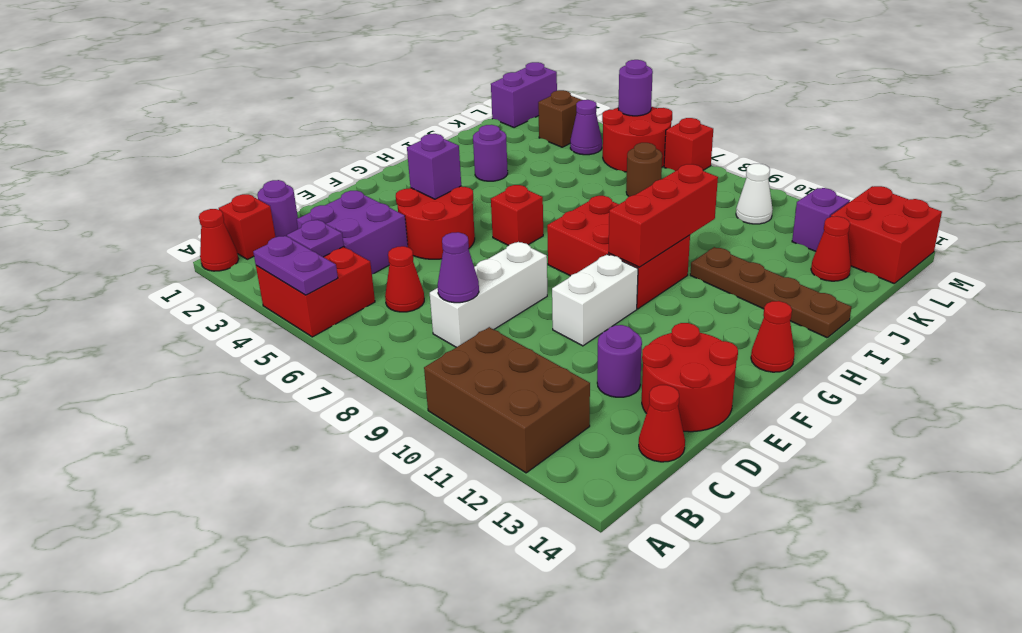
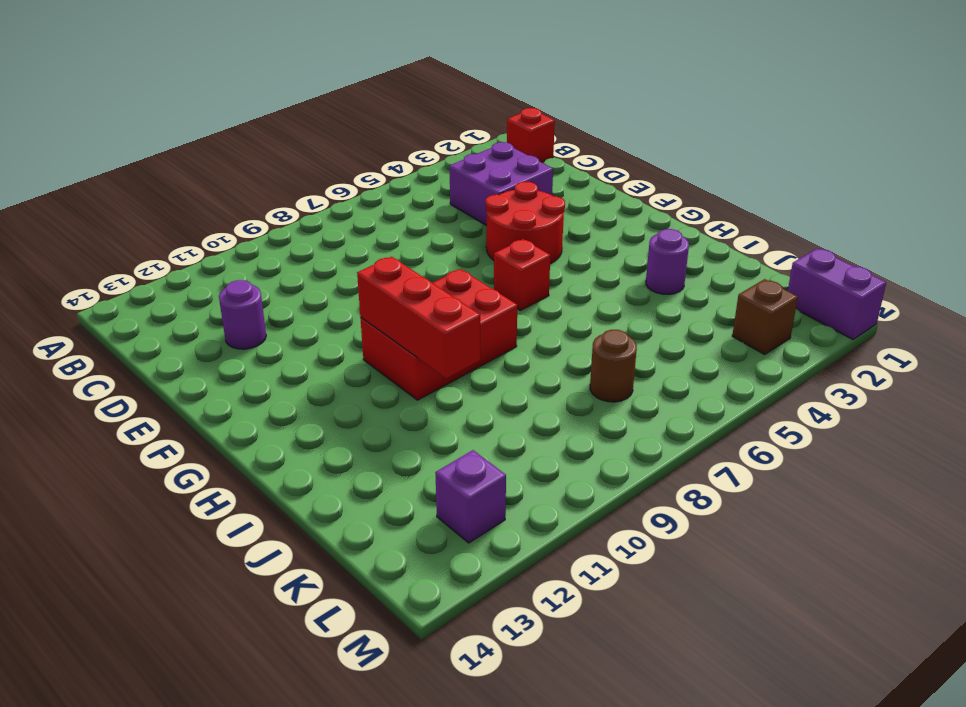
none -> red cone A1 level 1
none -> red brick A4:B5 level 1
none -> brown brick A10:B12 level 1
none -> purple round brick C1 level 1

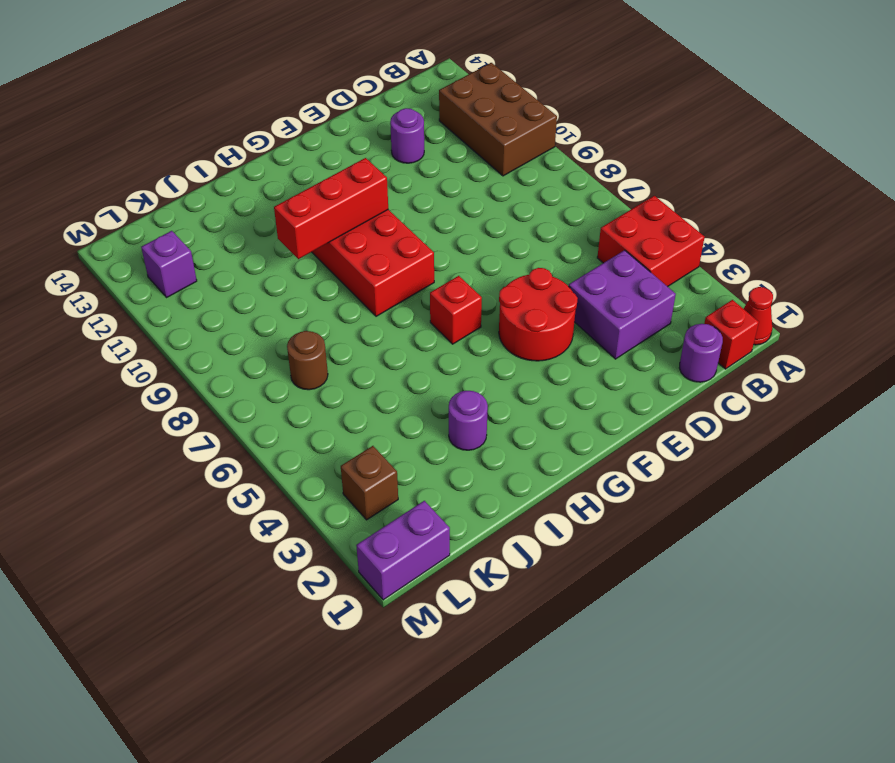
none -> red cone C6 level 1
none -> white brick C8:E8 level 1
none -> red cone C14 level 1
none -> red round brick D13:E14 level 1

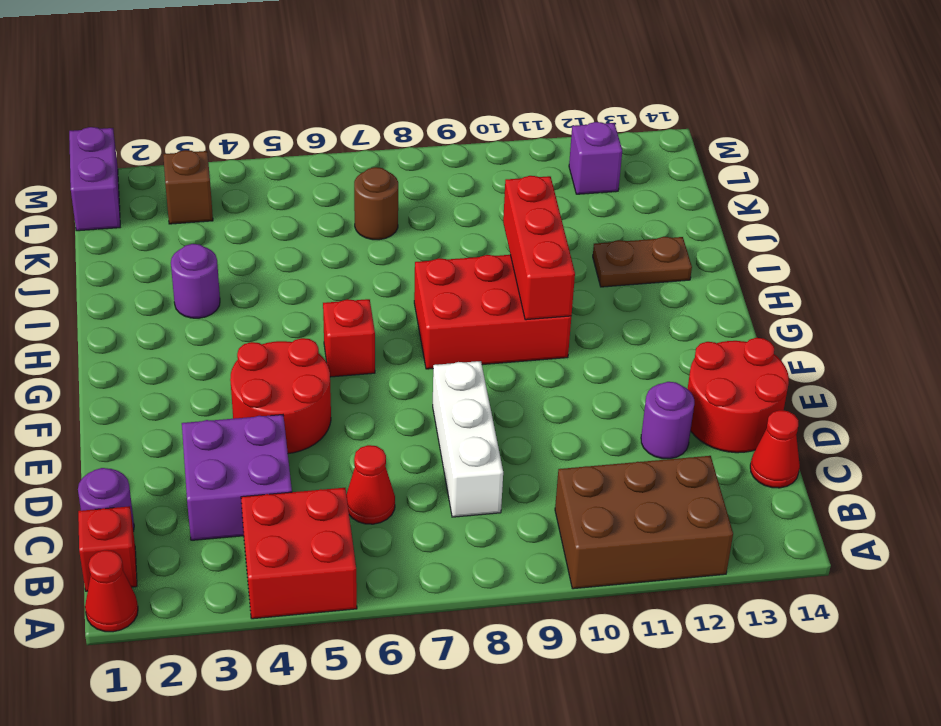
brown plate I12:I13 level 1 -> brown plate I11:I14 level 1
none -> white brick E10:F10 level 1
none -> red cone G14 level 1
none -> red cone K13 level 1
none -> purple cone L4 level 1

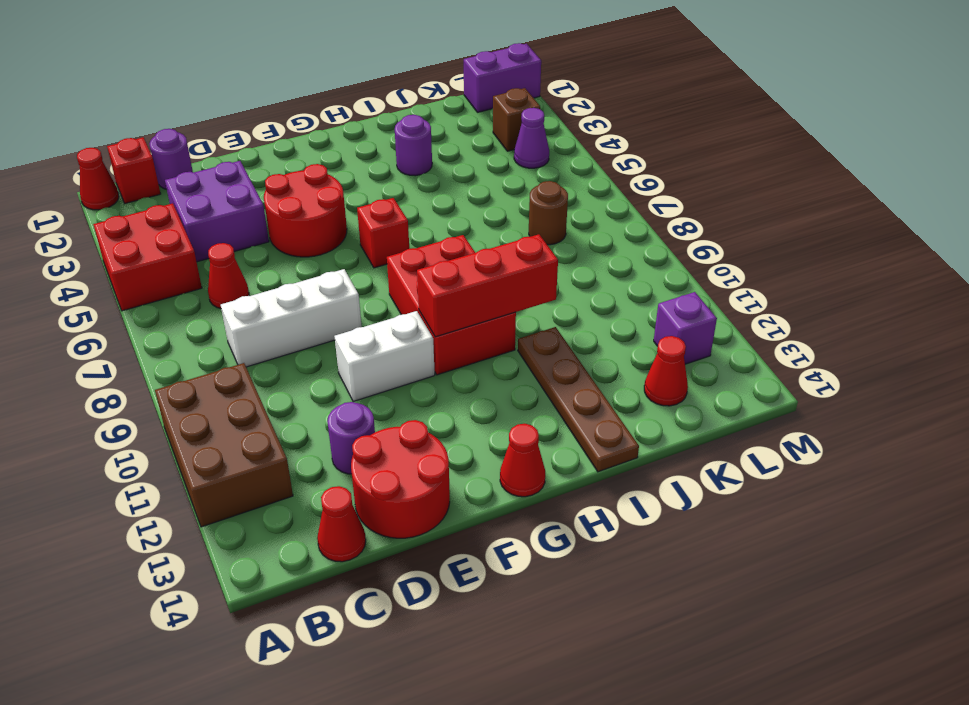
none -> red round brick L5:M6 level 1
none -> white cone L10 level 1
none -> red brick L13:M14 level 1
none -> red brick M7 level 1

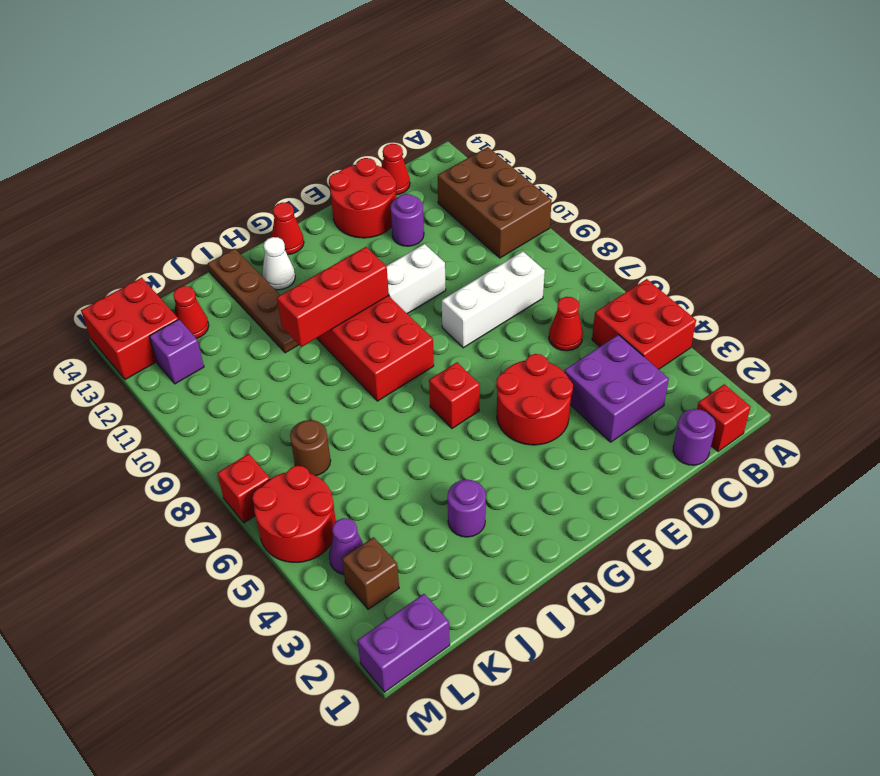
white cone H13 level 1 -> white cone L10 level 1
none -> red cone A1 level 1
none -> purple plate A4:A5 level 2
none -> purple plate B4 level 2
none -> purple cone C8 level 2

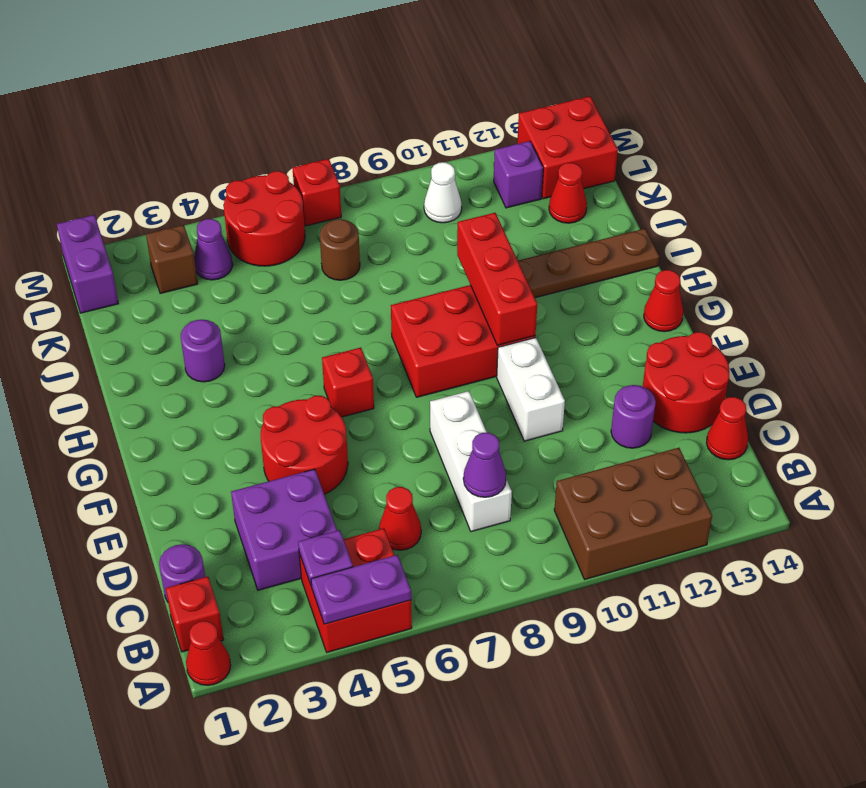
none -> purple brick F4 level 2
none -> purple round brick M5 level 2

